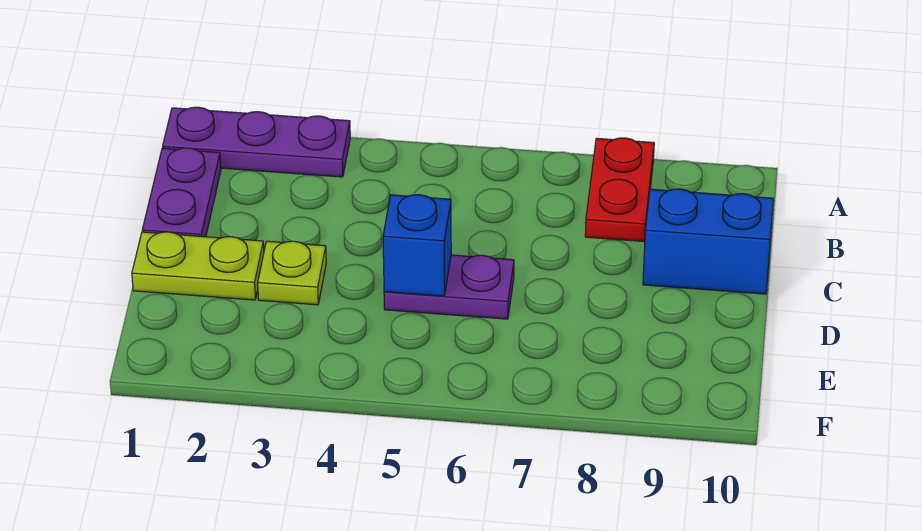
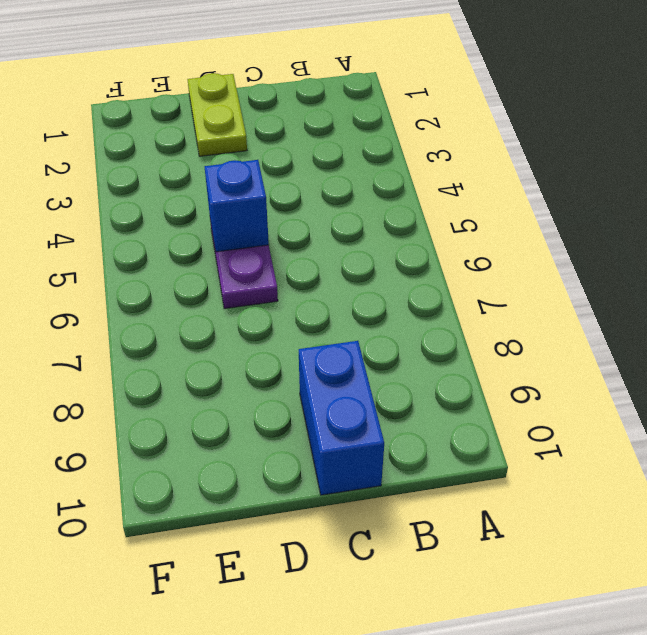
none -> purple plate A1:A3 level 1
none -> red plate A8:B8 level 1

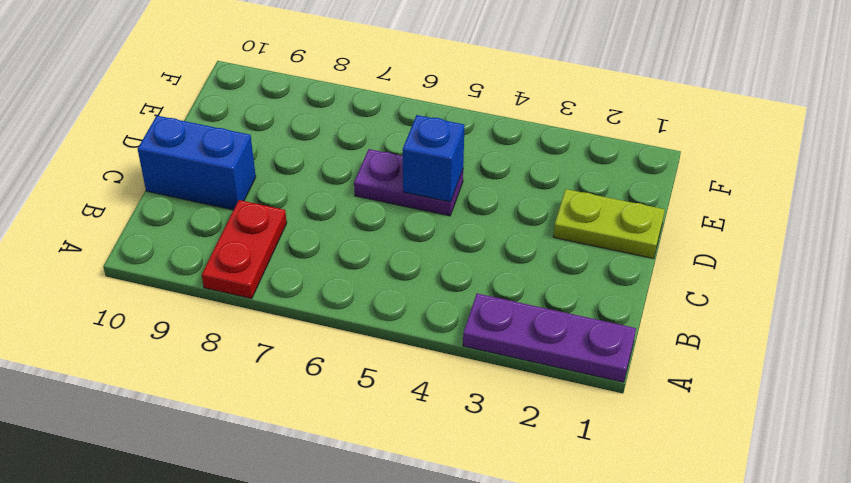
none -> purple plate B1:C1 level 1
none -> lime plate D3 level 1

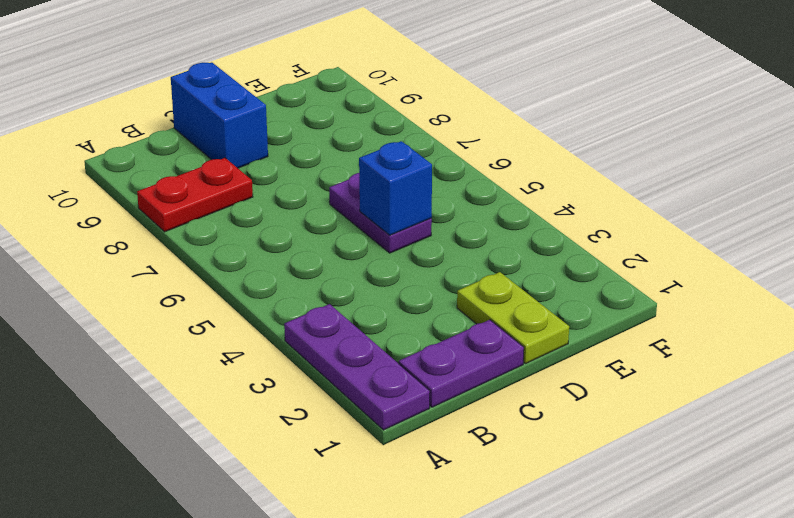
none -> lime plate D3 level 1

